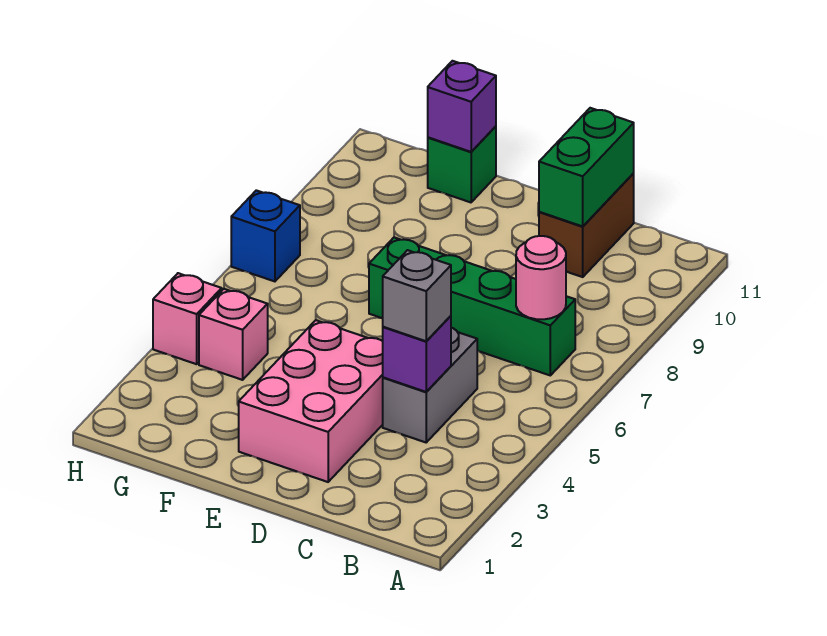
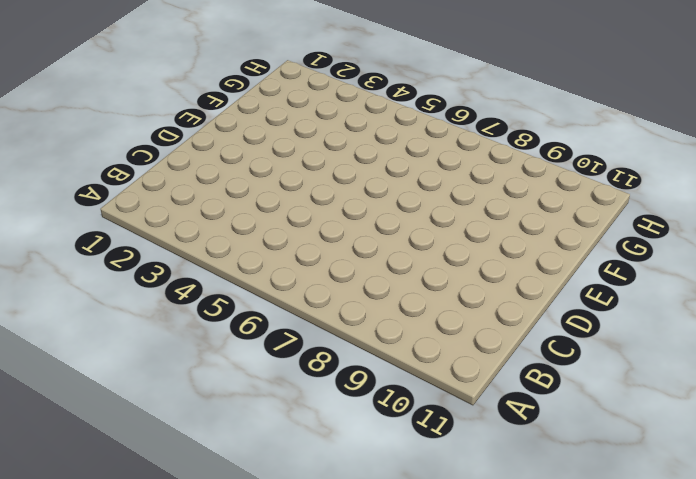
none -> green brick B7:E7 level 1
none -> grey brick C4:C5 level 1
none -> brown brick C10:C11 level 1

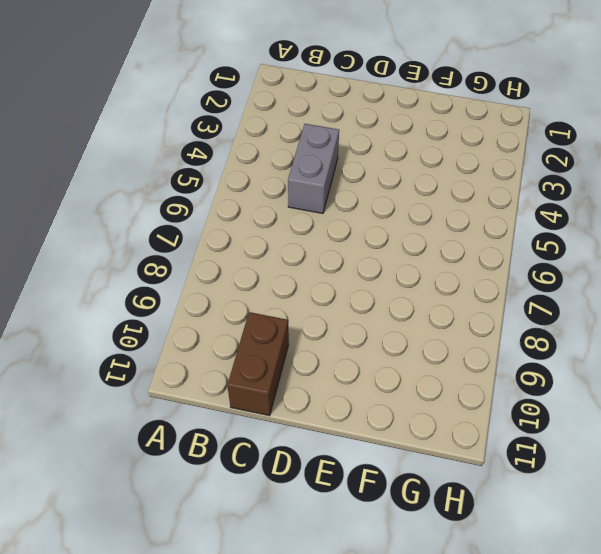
none -> green brick B7:E7 level 1
none -> pink brick D2:E4 level 1
none -> green brick F11 level 1

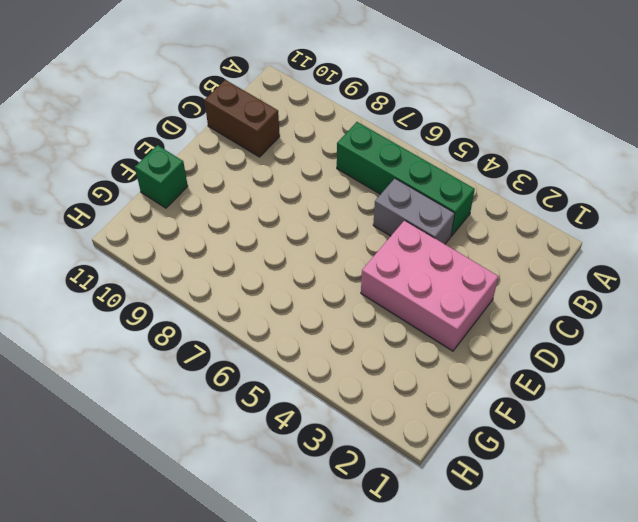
green brick B4:B7 level 1 -> green brick B7:E7 level 1
none -> pink brick G4 level 1
none -> pink brick H4 level 1
none -> blue brick H7 level 1

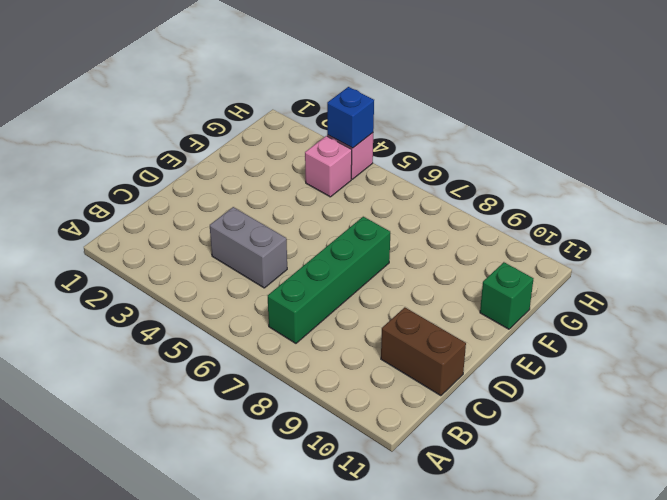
blue brick H4 level 2 -> blue brick H7 level 1
none -> pink brick D2:E4 level 1
none -> pink round brick B7 level 2
none -> purple brick C4 level 2

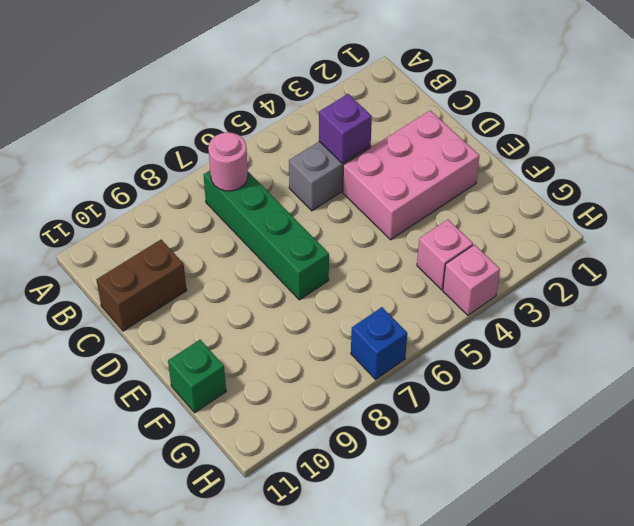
none -> green brick C10:C11 level 2
none -> purple brick F11 level 2
none -> grey brick C4 level 3

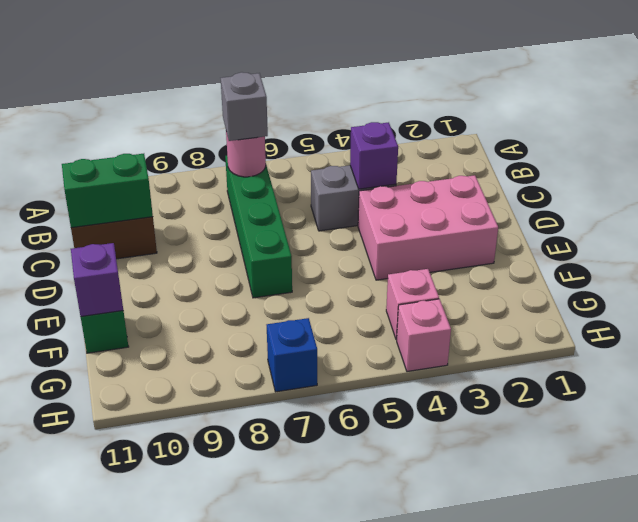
grey brick B7 level 3 -> grey brick C4 level 3

